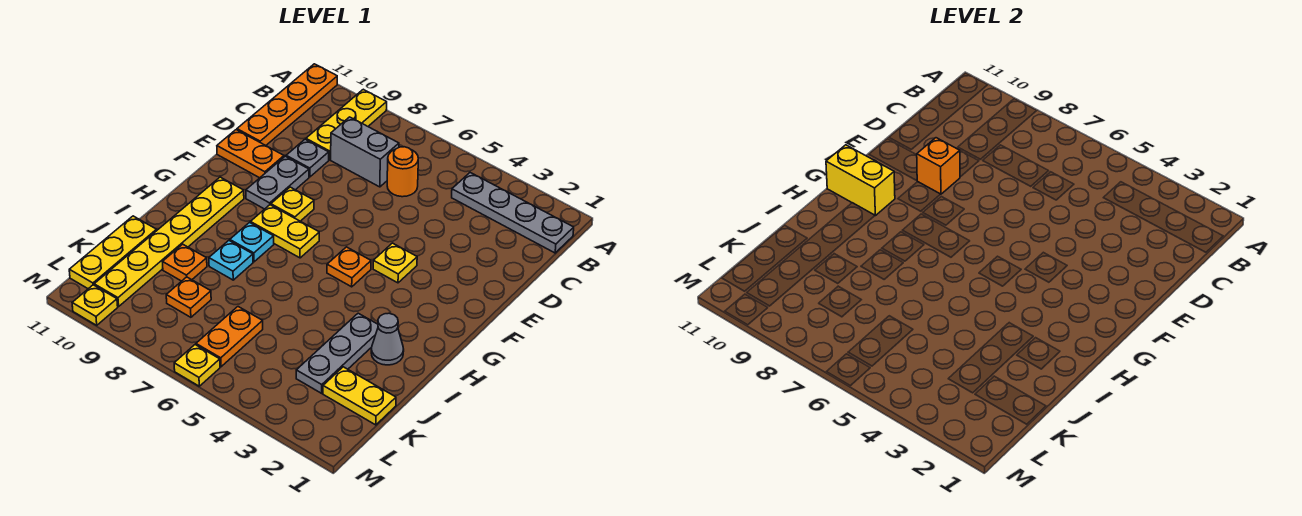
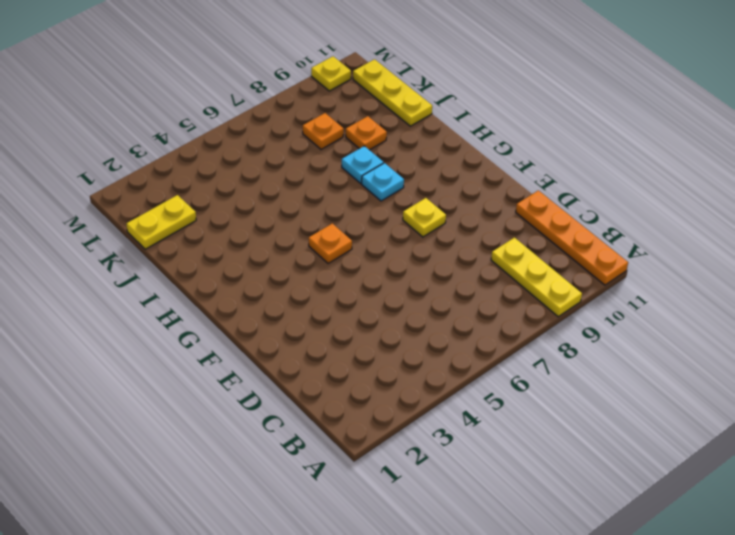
none -> grey plate B1:B4 level 1
none -> orange round brick C6 level 1
none -> grey brick C7:C8 level 1

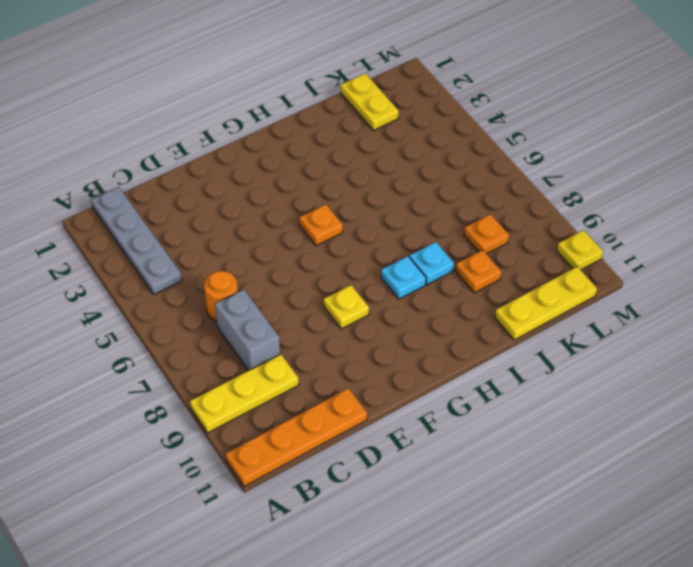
none -> grey plate D9 level 1
none -> grey plate E9:F9 level 1
none -> orange plate E10:E11 level 1

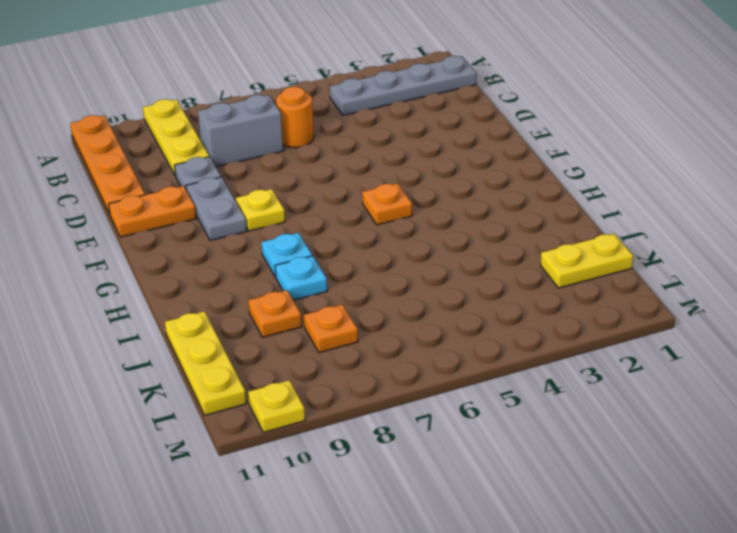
none -> yellow plate F4 level 1
none -> yellow plate G7:G8 level 1
none -> yellow plate G10:L10 level 1

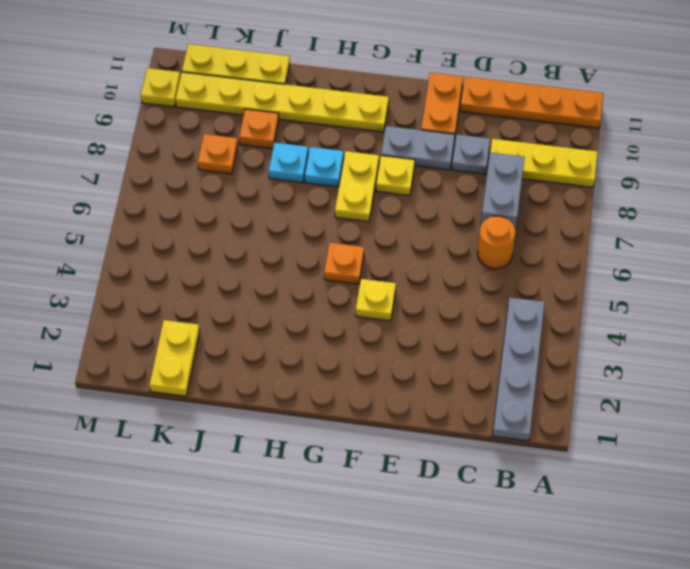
none -> grey cone I2 level 1
none -> grey plate I3:K3 level 1
none -> orange plate K6:L6 level 1

